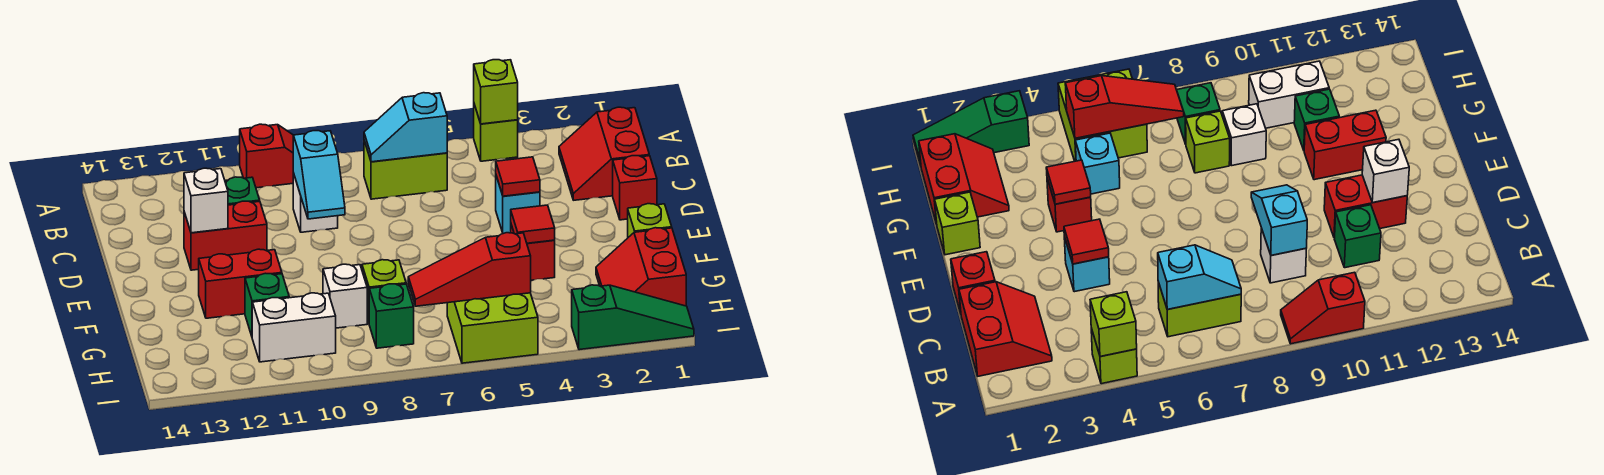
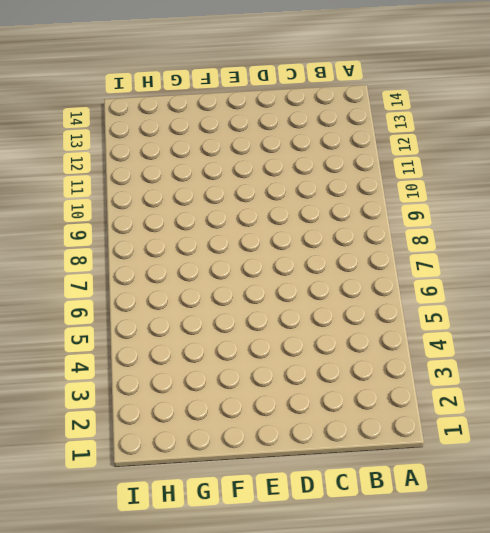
none -> lime brick A4 level 1
none -> red slope A9:A10 level 1 top 10
none -> red slope B1:C2 level 1 top 1

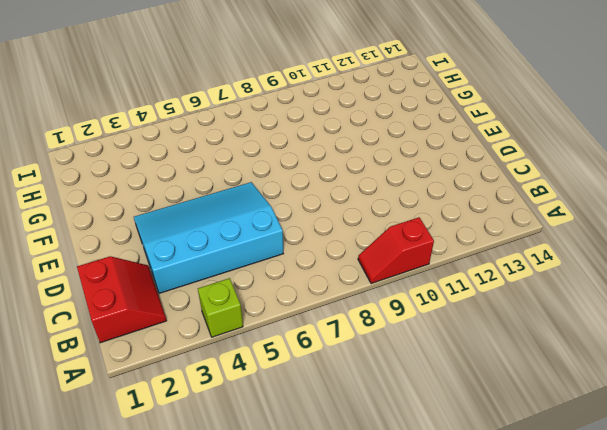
cyan slope C3:E6 level 1 top C -> cyan brick D4 level 1
none -> lime brick B6:B7 level 1
none -> white brick C9 level 1
none -> green brick C11 level 1

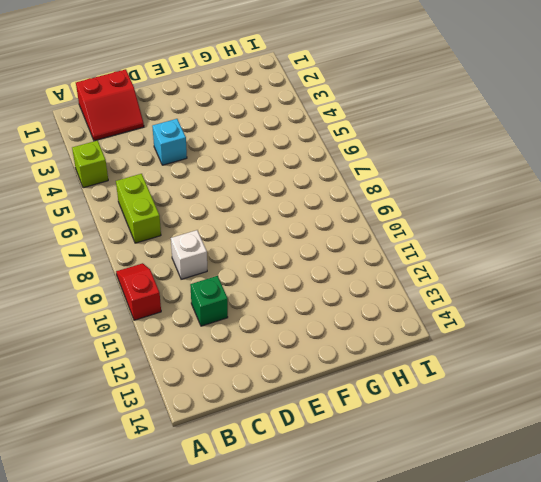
none -> red brick D1 level 1
none -> red brick D11:D12 level 1
none -> lime brick F1 level 1

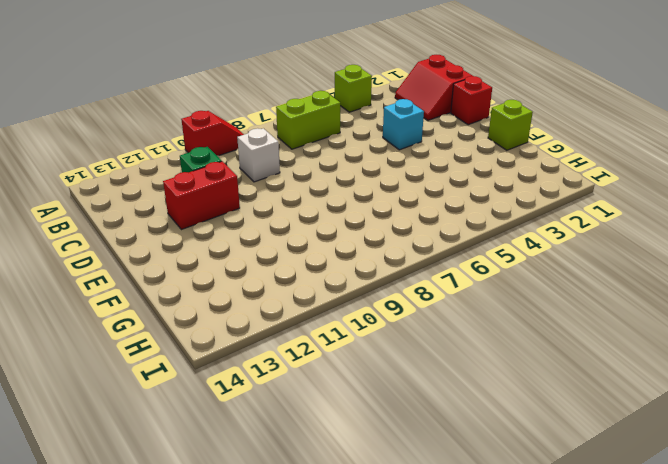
none -> red brick F4 level 1
none -> red brick F11:F12 level 1
none -> red slope G1:H2 level 1 top 1

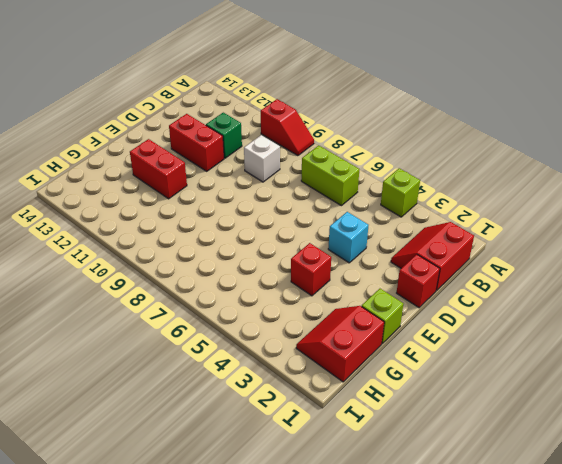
none -> cyan brick G5 level 1
none -> lime brick G8 level 1
none -> white brick G9 level 1

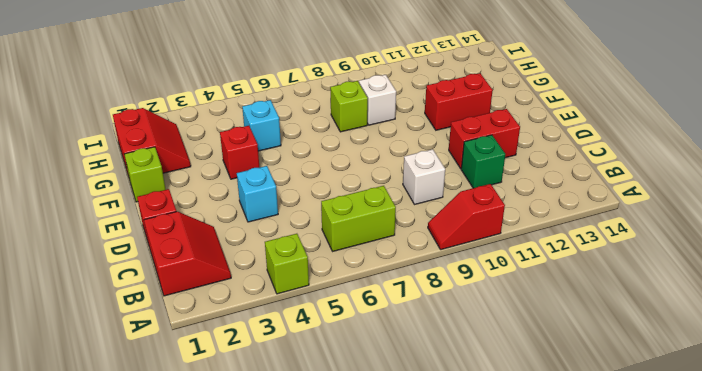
none -> green brick G11 level 1
none -> lime brick H5:I6 level 1
none -> green brick H8 level 1

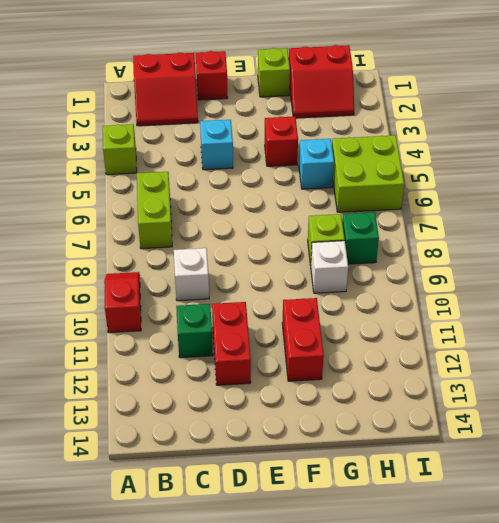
none -> green brick G11 level 1
none -> white brick H10:H11 level 1
none -> green slope I1:I3 level 1 top 3

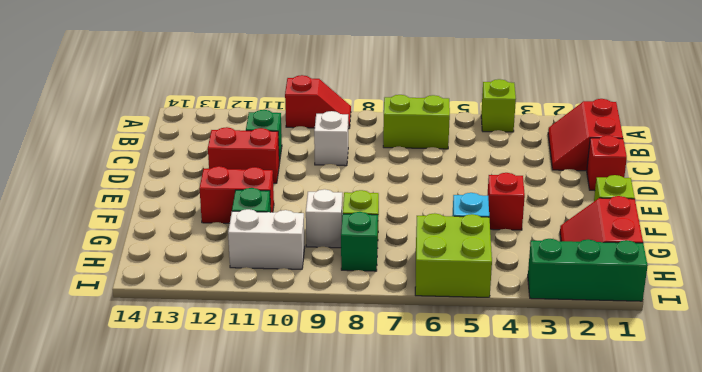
green brick I1:I3 level 1 -> green slope I1:I3 level 1 top 3
none -> cyan brick D4 level 1
none -> lime brick A4 level 2
none -> cyan slope B6:B7 level 2 top 6

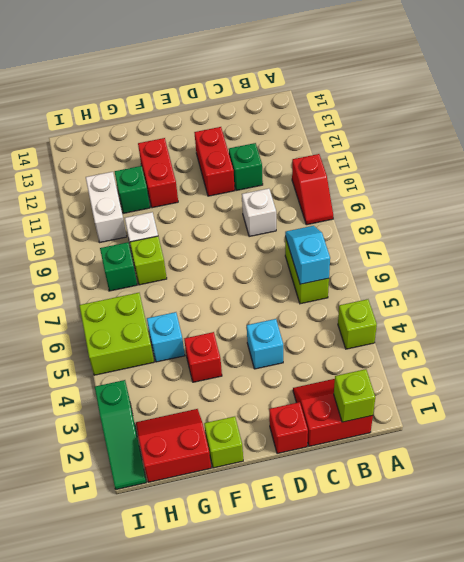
lime brick B1 level 2 -> lime brick A4 level 2
none -> cyan slope C9:D9 level 2 top C
none -> red tile D4 level 2
none -> white brick D12 level 2

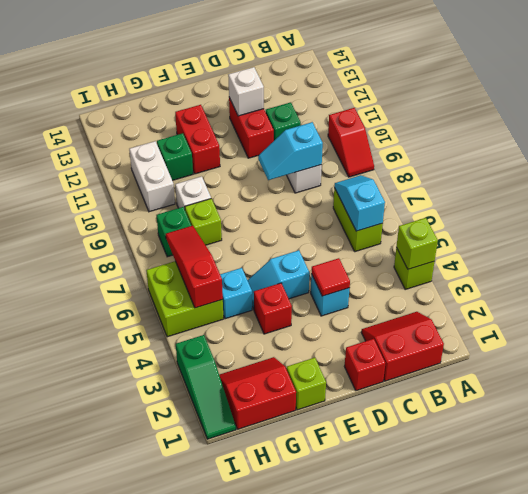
cyan slope E5:F5 level 1 top E -> none
none -> red tile F4 level 2

